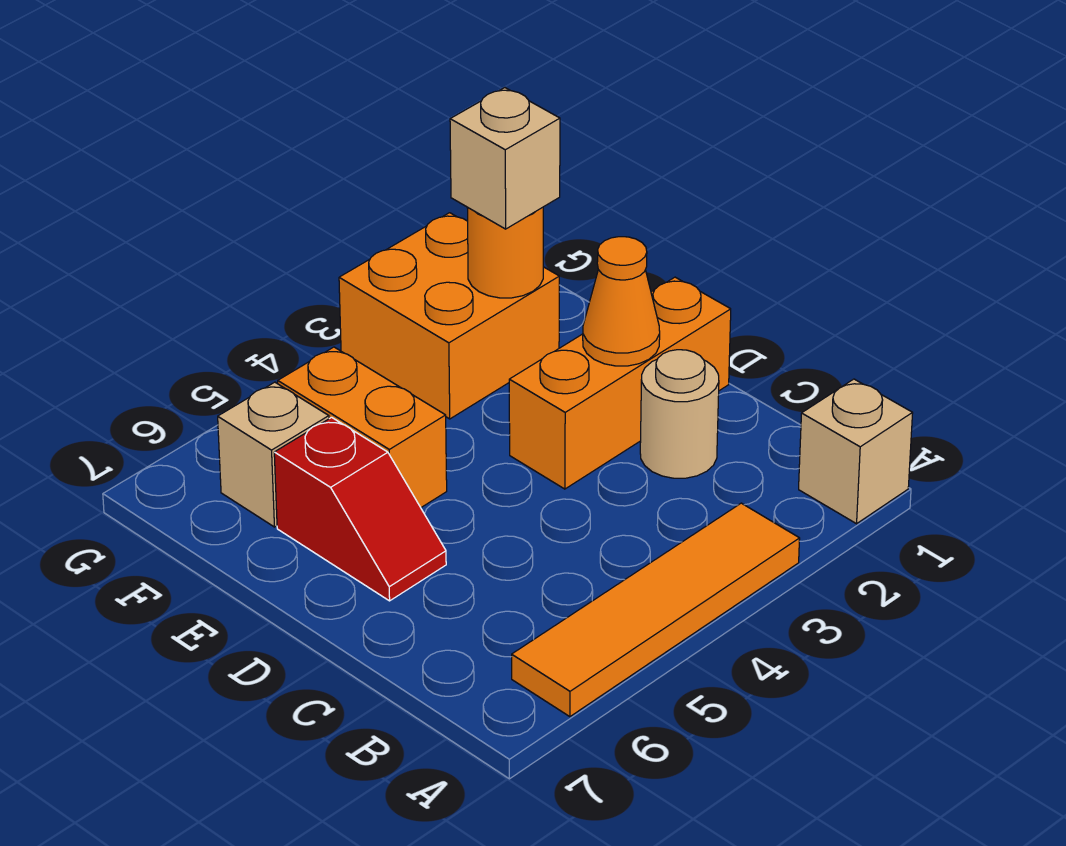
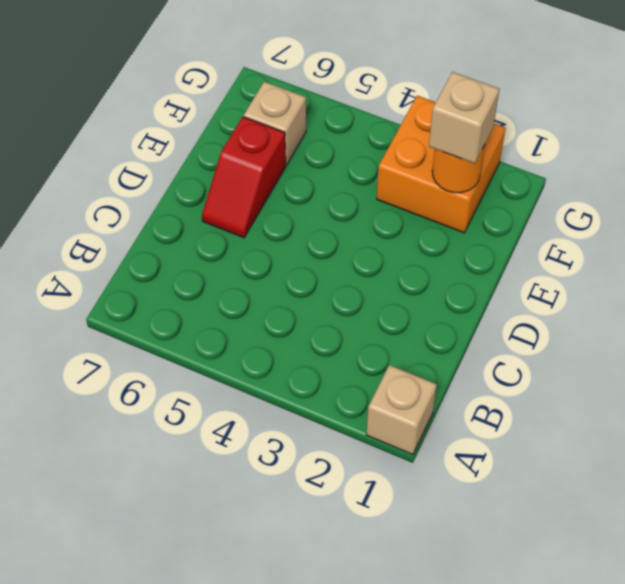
none -> orange tile A3:A6 level 1
none -> tan round brick C2 level 1

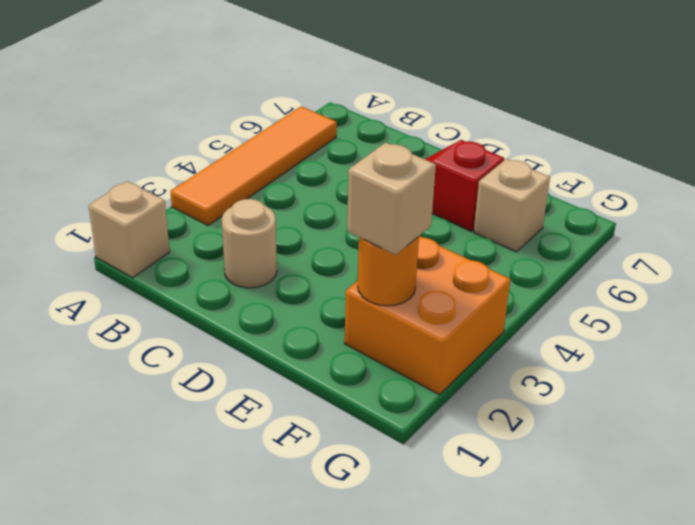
none -> orange brick D1:D3 level 1
none -> orange brick E5:F5 level 1

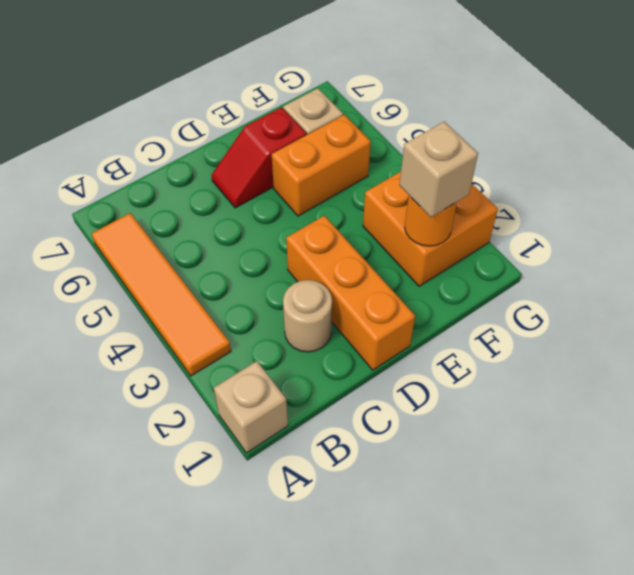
none -> orange cone D2 level 2

